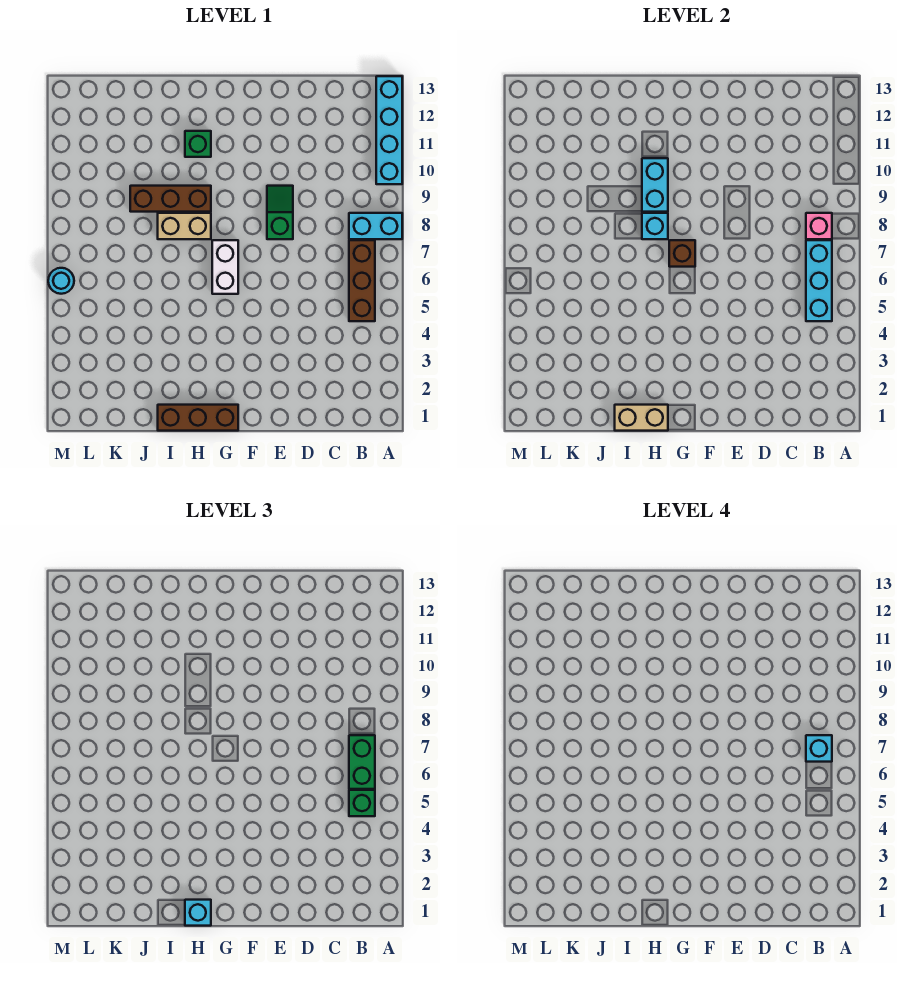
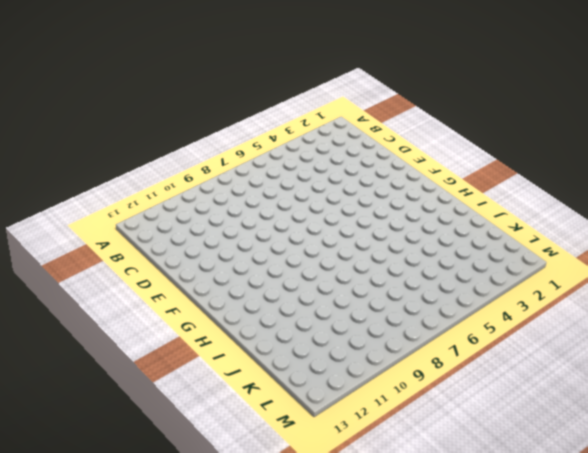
none -> cyan brick A8:B8 level 1
none -> cyan brick A10:A13 level 1
none -> brown brick B5:B7 level 1

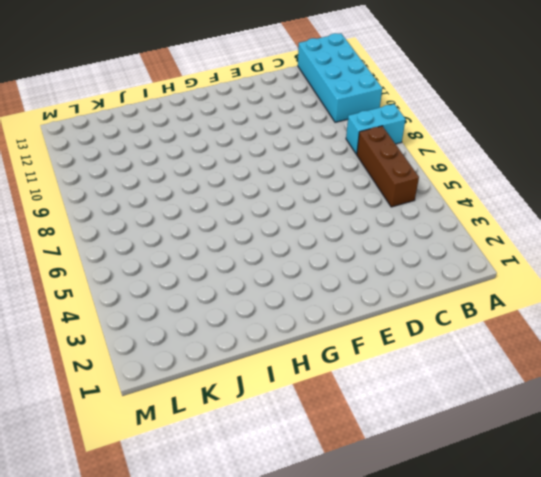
cyan brick A10:B13 level 1 -> cyan brick A10:A13 level 1
none -> green slope E8:E9 level 1 top 8
none -> brown brick G1:I1 level 1
none -> white brick G6:G7 level 1

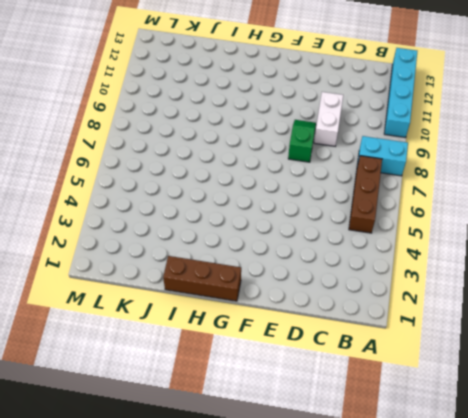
white brick D9:D10 level 1 -> white brick G6:G7 level 1
none -> tan brick H8:I8 level 1
none -> brown brick H9:J9 level 1
none -> green brick H11 level 1

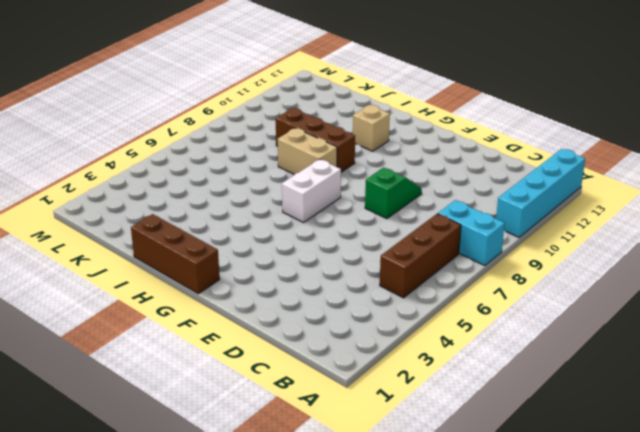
tan brick H11 level 1 -> green brick H11 level 1
none -> cyan round brick M6 level 1
none -> cyan brick B5:B7 level 2
none -> pink brick B8 level 2

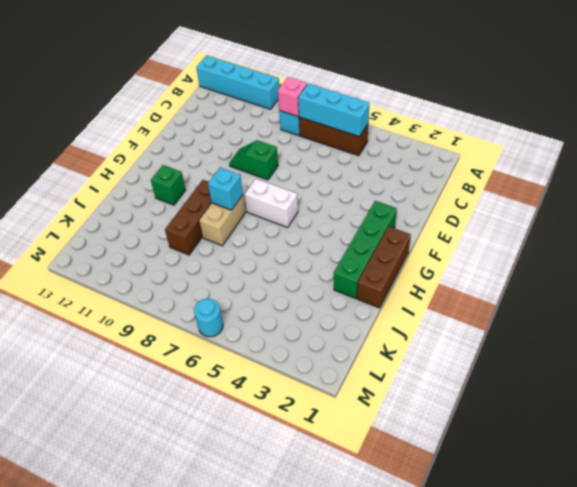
green brick F2:I2 level 1 -> none
none -> brown brick G7 level 2
none -> tan brick H1:I1 level 2
none -> cyan brick H9:H10 level 2

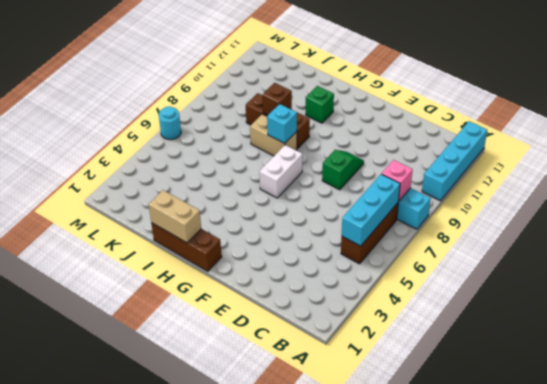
brown brick I9 level 2 -> brown brick G7 level 2
none -> cyan brick H9:H10 level 2
none -> green brick B5 level 3
none -> green brick B6:B7 level 3

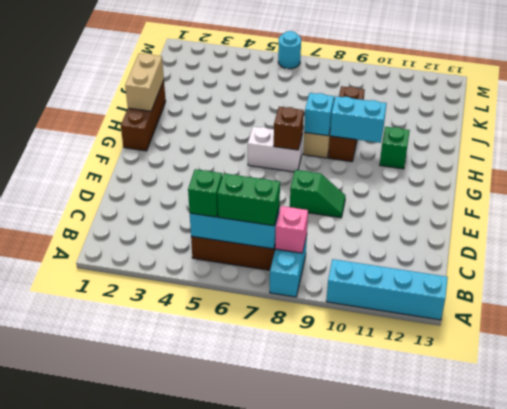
none -> cyan brick H1 level 3
none -> cyan brick B7 level 4

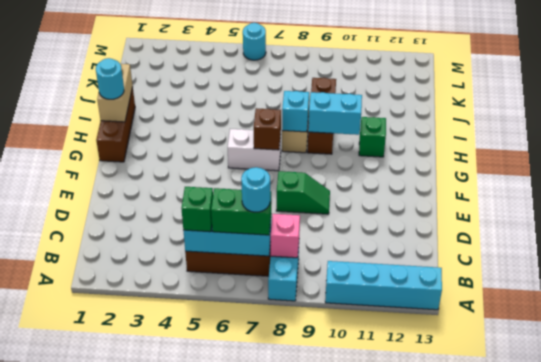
cyan round brick B7 level 4 -> cyan brick B7 level 4
cyan round brick H1 level 3 -> cyan brick H1 level 3

